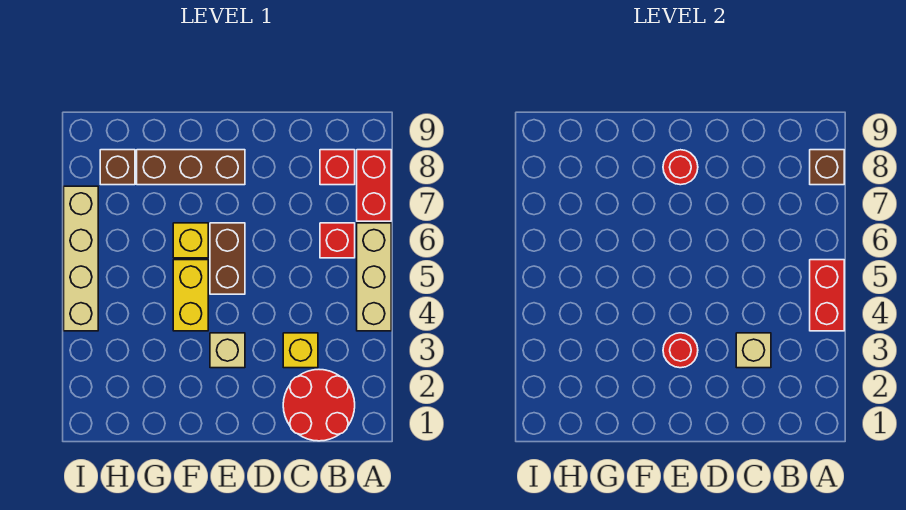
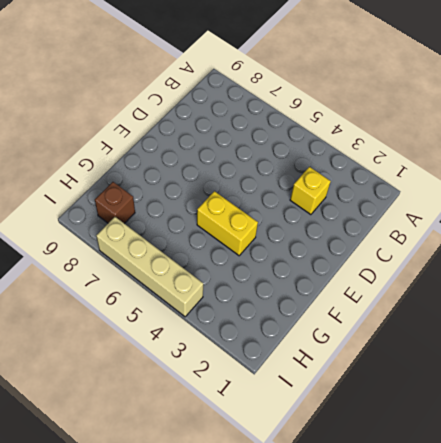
none -> tan brick A4:A6 level 1
none -> red brick A7:A8 level 1
none -> red round brick B1:C2 level 1

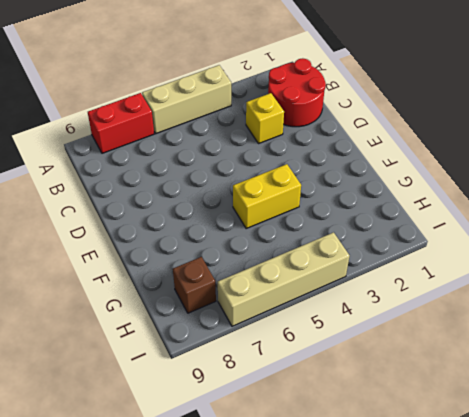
none -> red brick B6 level 1
none -> red brick B8 level 1
none -> tan brick E3 level 1

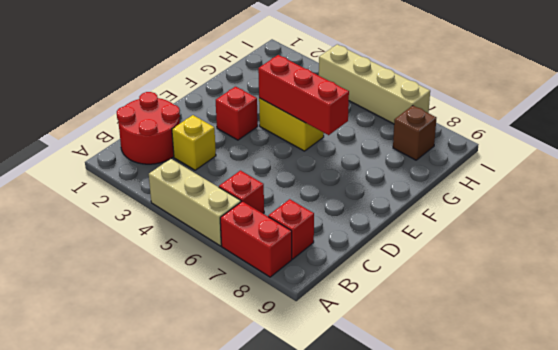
red brick E3 level 1 -> tan brick E3 level 1
red brick F4:F6 level 2 -> none
none -> brown brick E5:E6 level 1
none -> brown brick E8:G8 level 1
none -> yellow brick F6 level 1

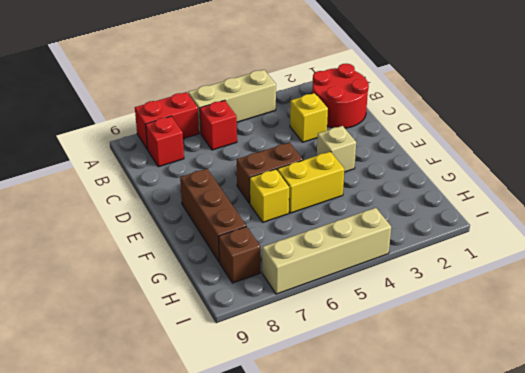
none -> red brick A4:A5 level 2
none -> brown brick A8 level 2
none -> tan brick C3 level 2

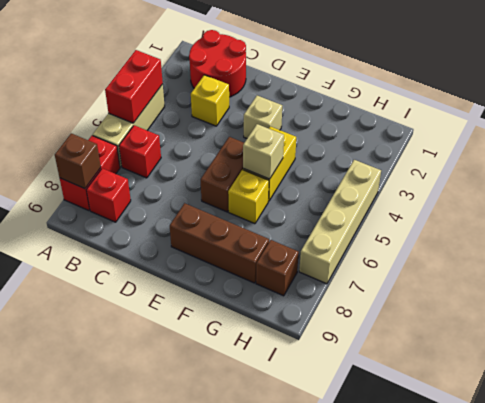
tan brick F5 level 2 -> tan brick C3 level 2
none -> red round brick E3 level 2
none -> red round brick E8 level 2

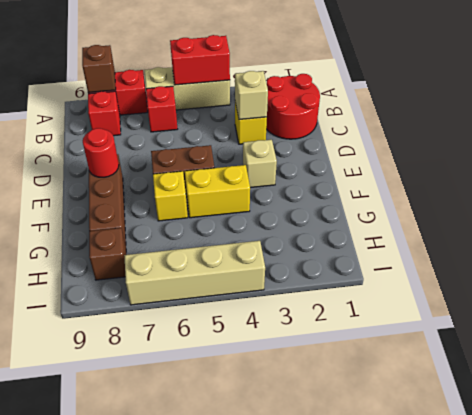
none -> red round brick E3 level 2

